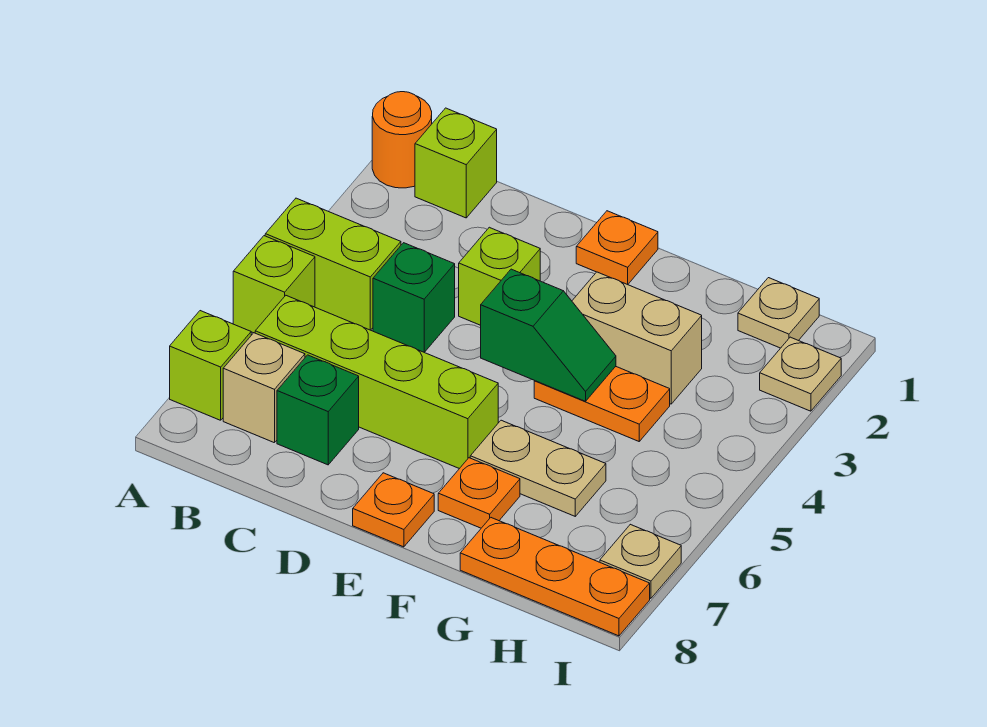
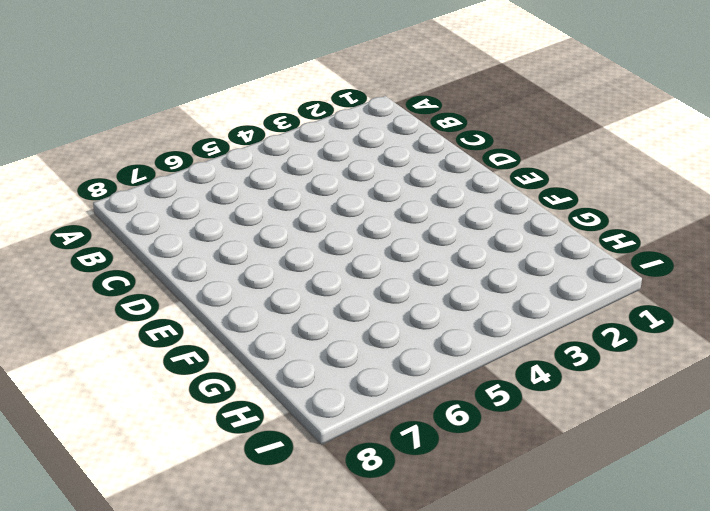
none -> orange round brick A1 level 1
none -> lime brick A4:B4 level 1
none -> lime brick A5 level 1

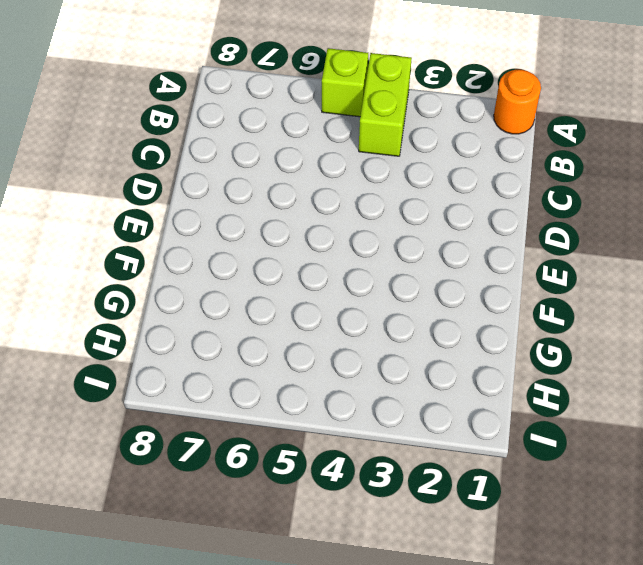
none -> lime brick A7 level 1
none -> lime brick B1 level 1
none -> lime brick B6:E6 level 1

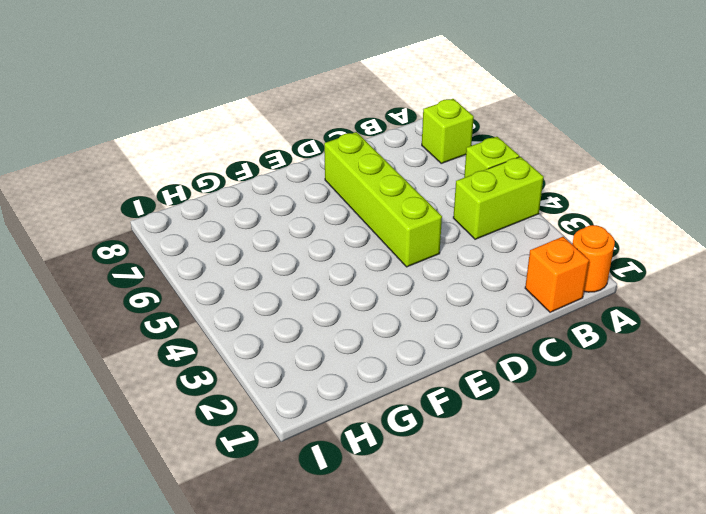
orange brick B1 level 1 -> lime brick B1 level 1
lime brick D4:D7 level 1 -> lime brick B6:E6 level 1
none -> tan brick B7 level 1
none -> green brick C4 level 1
none -> green brick C7 level 1

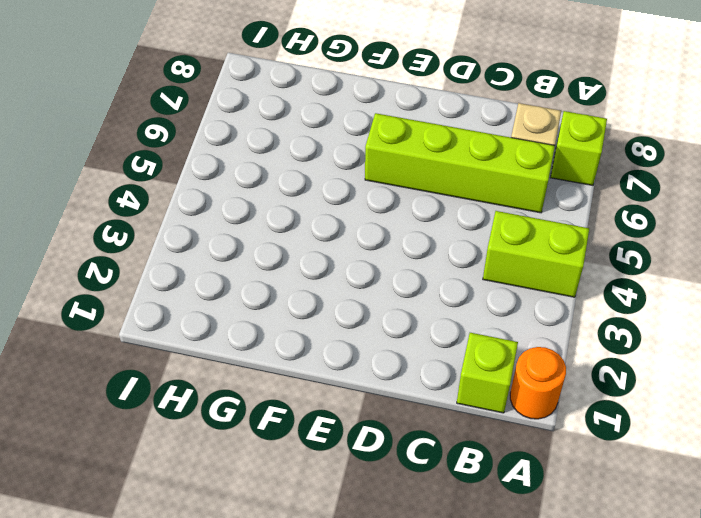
none -> lime brick A5 level 1
none -> green brick C4 level 1
none -> green brick C7 level 1

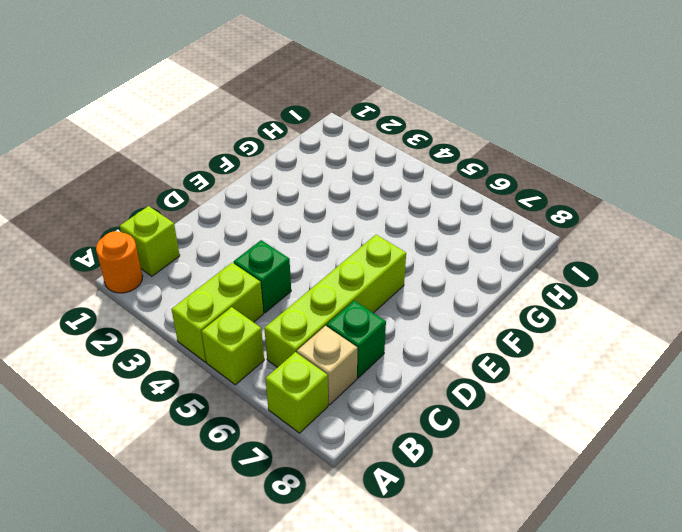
none -> lime brick D3 level 1
none -> orange plate E1 level 1
none -> orange plate E8 level 1

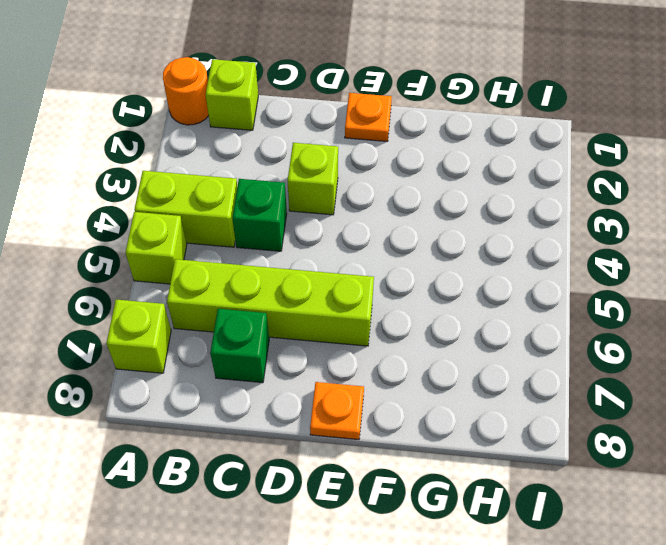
none -> tan brick B7 level 1
none -> tan brick F3:G3 level 1
none -> orange plate F4:G4 level 1

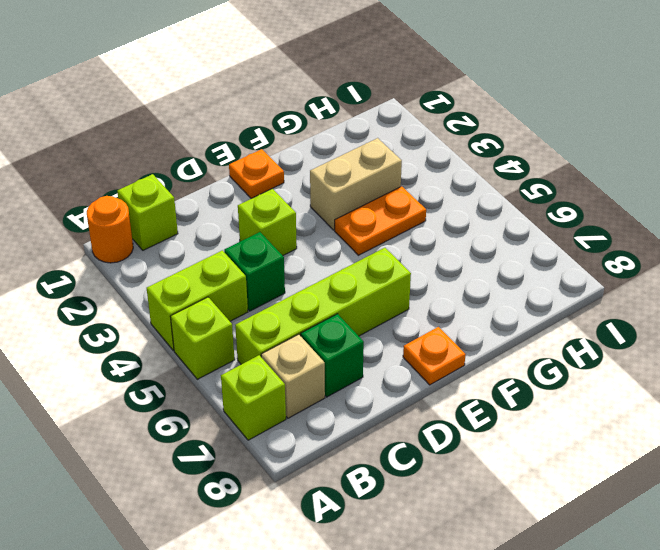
none -> tan plate F6:G6 level 1
none -> orange plate F7 level 1
none -> orange plate G8:I8 level 1

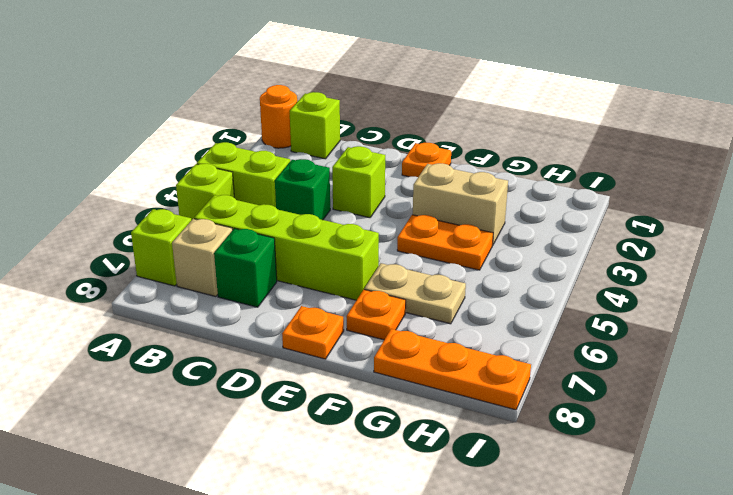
none -> tan plate H1 level 1
none -> tan plate I2 level 1
none -> tan plate I7 level 1

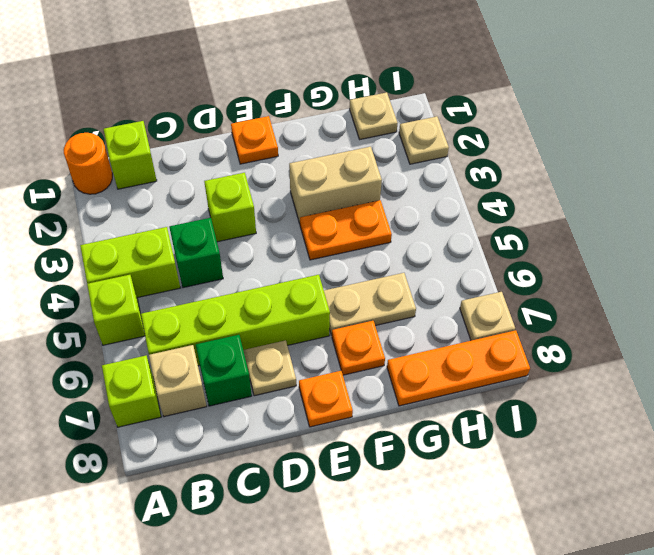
tan plate D7 level 1 -> none
none -> green slope E4:F4 level 2 top E

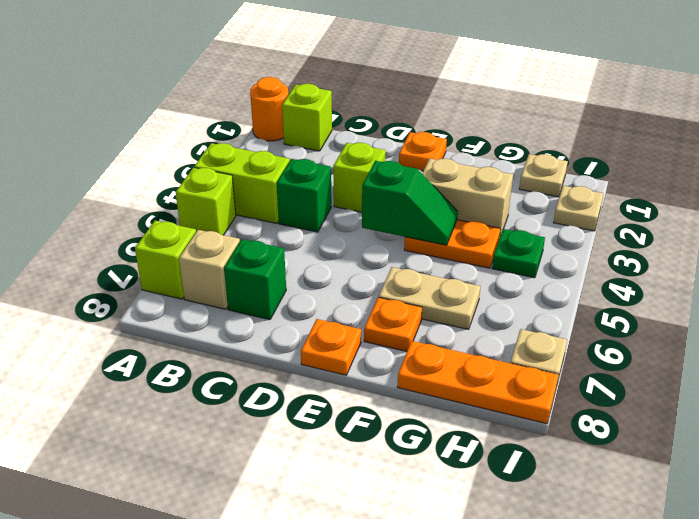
green plate H4 level 1 -> none
none -> lime brick B6:E6 level 1

